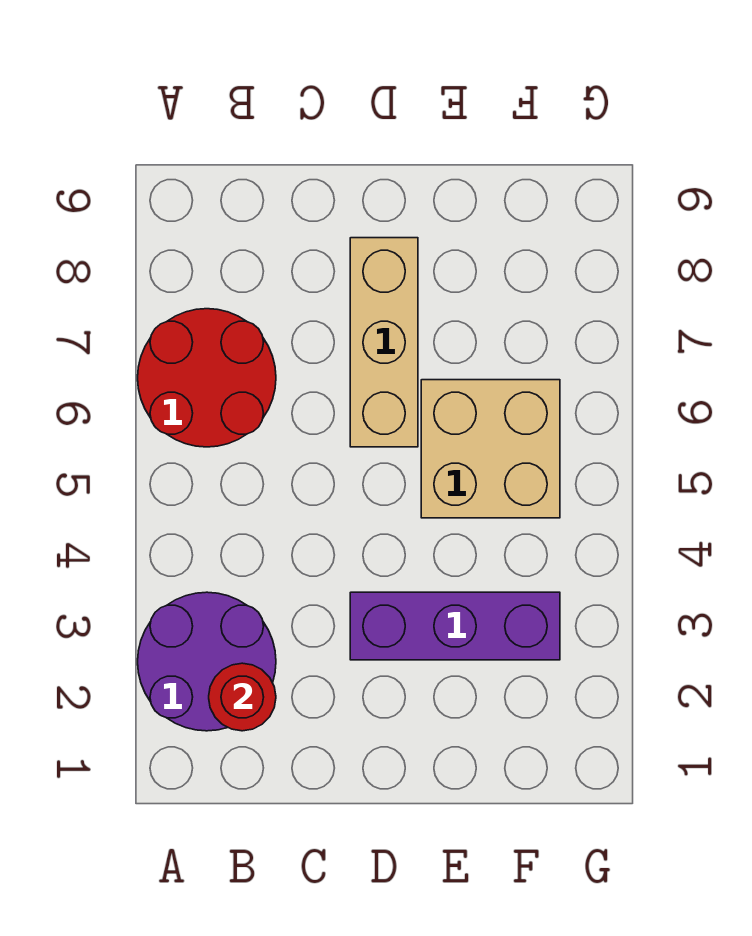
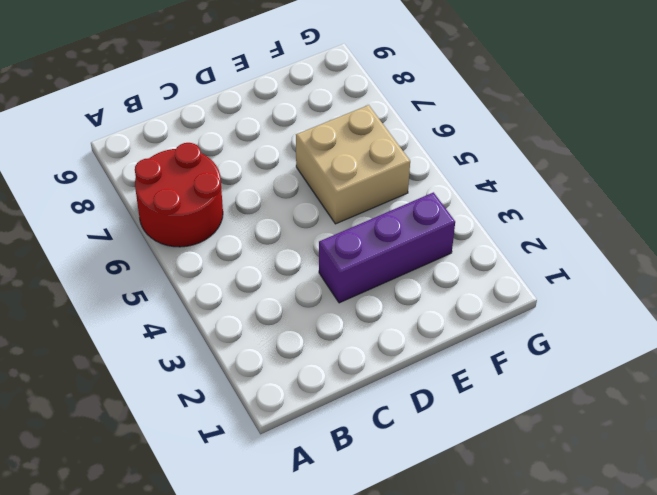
none -> purple round brick A2:B3 level 1
none -> tan brick D6:D8 level 1

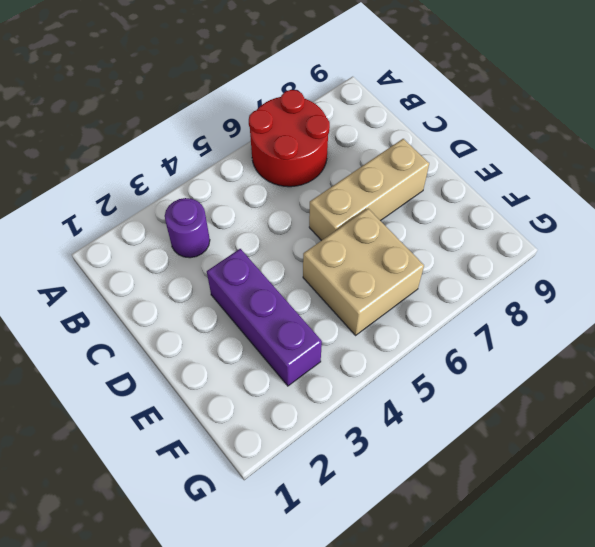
purple round brick B3 level 1 -> purple round brick A2:B3 level 1
none -> red round brick B2 level 2

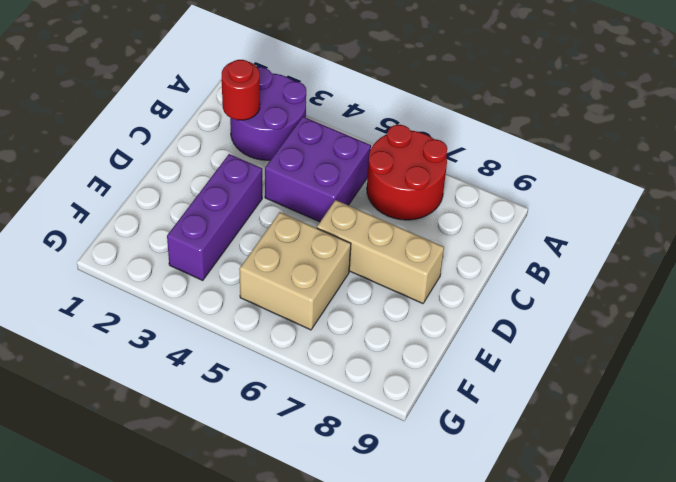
purple brick B4:C5 level 1 -> none

